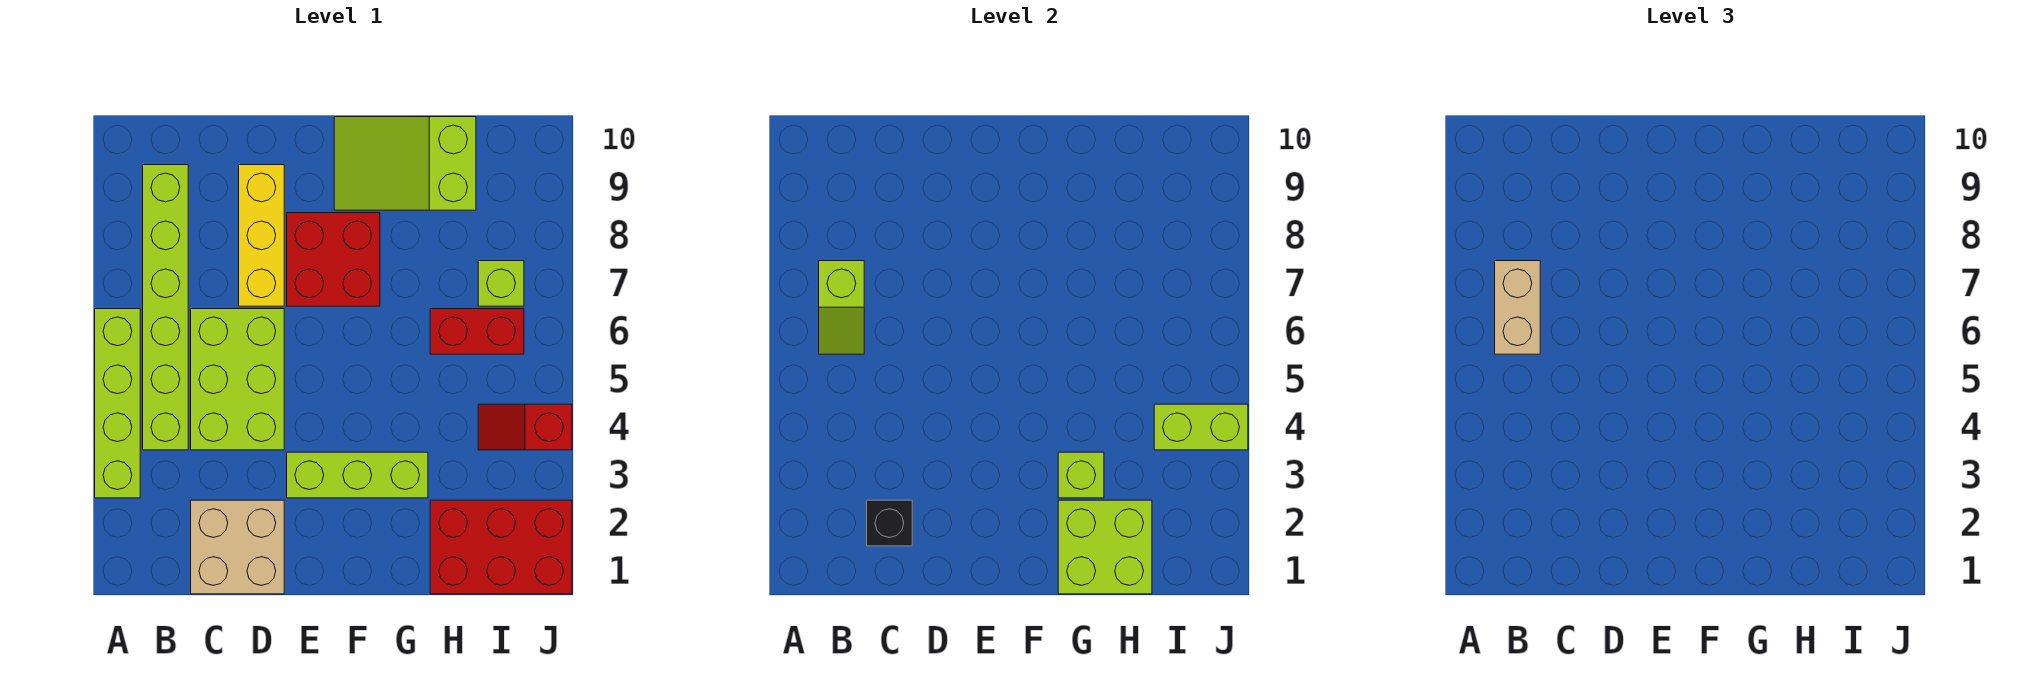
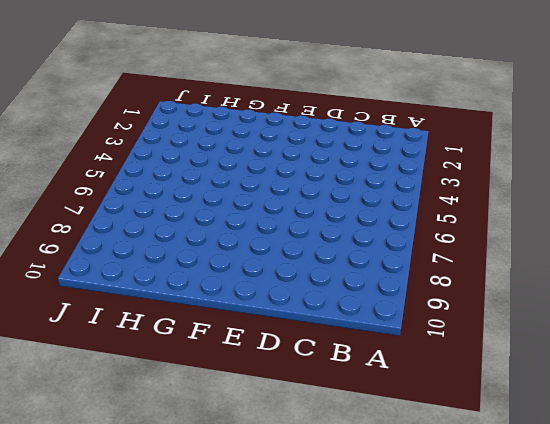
none -> lime brick A3:A6 level 1
none -> lime brick B4:B9 level 1
none -> tan brick C1:D2 level 1

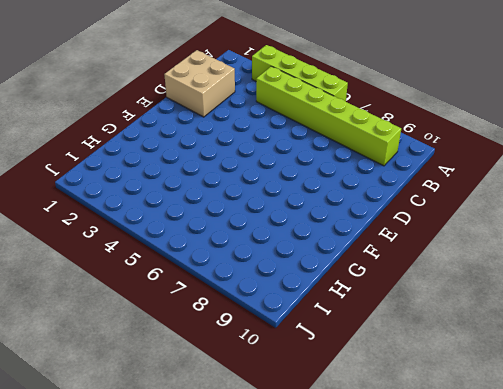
none -> lime brick C4:D6 level 1
none -> yellow brick D7:D9 level 1
none -> lime brick E3:G3 level 1

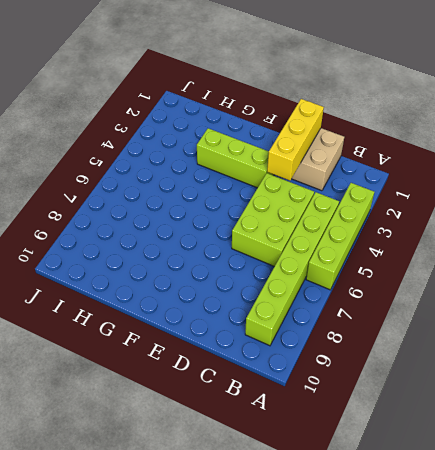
yellow brick D1:D3 level 2 -> yellow brick D7:D9 level 1
none -> red brick E7:F8 level 1
none -> lime slope F9:H10 level 1 top H
none -> red brick H1:J2 level 1

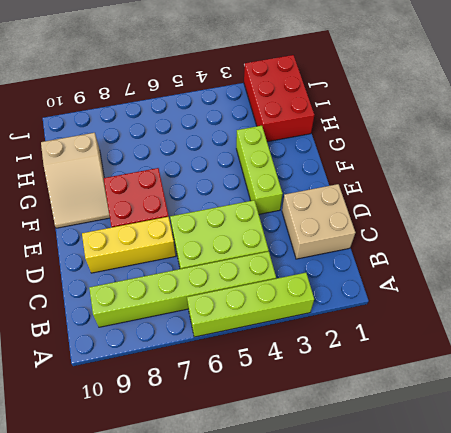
tan slope F9:H10 level 1 top H -> lime slope F9:H10 level 1 top H
none -> red brick H6:I6 level 1
none -> red slope I4:J4 level 1 top J
none -> lime brick I7 level 1

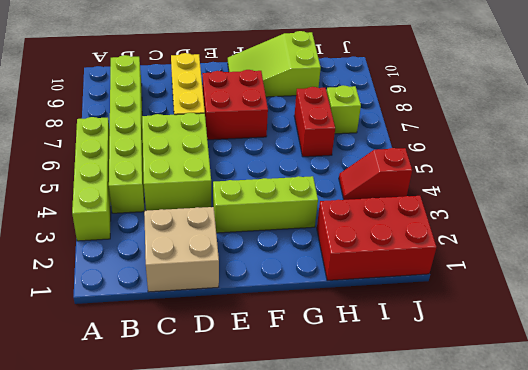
red brick H6:H7 level 1 -> red brick H6:I6 level 1
none -> lime slope B6:B7 level 2 top 7
none -> black brick C2 level 2
none -> lime brick G1:H2 level 2

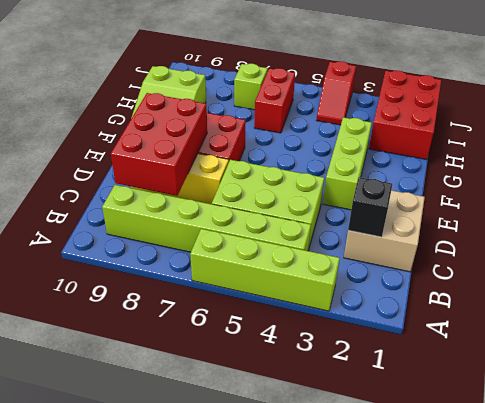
red brick C8:E9 level 2 -> none
none -> lime slope B6:B7 level 2 top 7
none -> lime brick G1:H2 level 2
none -> lime brick G3 level 2

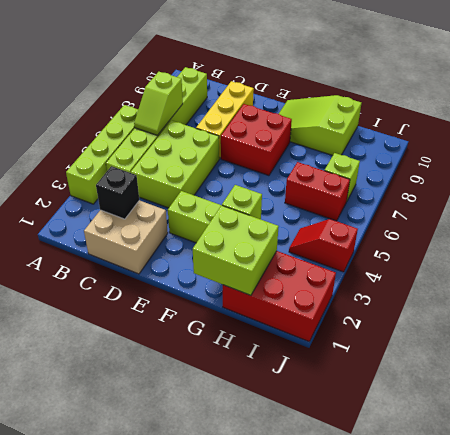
none -> lime brick I4:J4 level 2
none -> tan brick B6:B7 level 3

